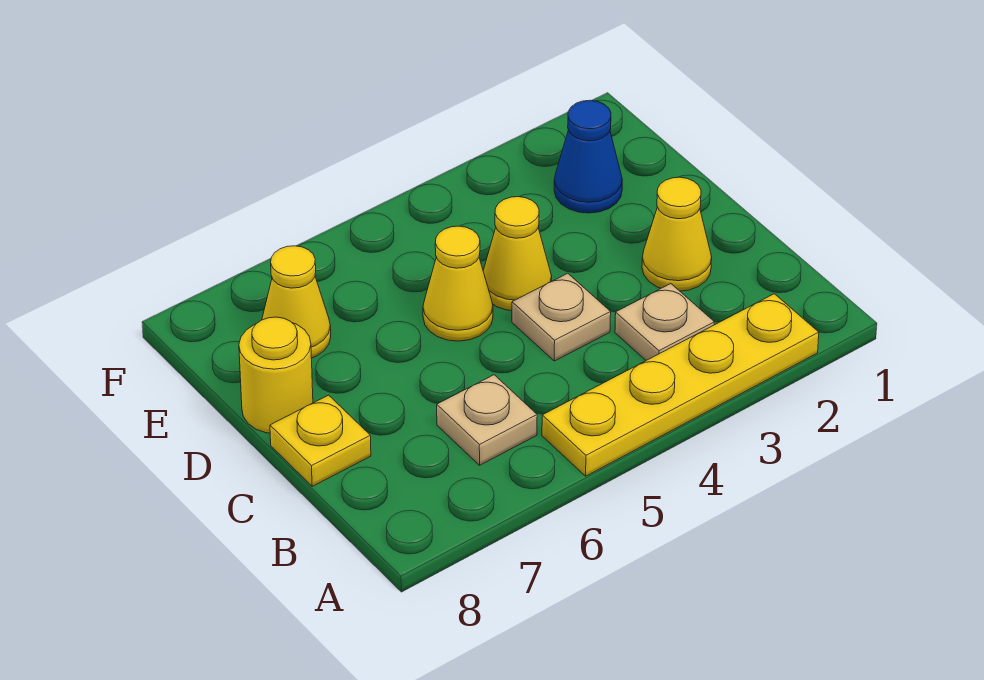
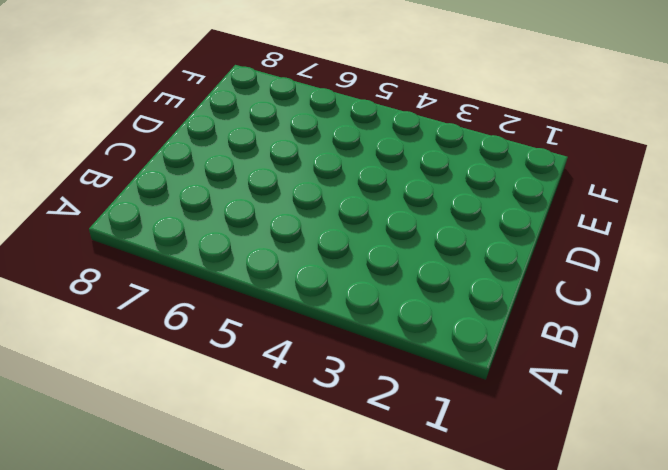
none -> yellow plate A2:A5 level 1
none -> tan plate B3 level 1

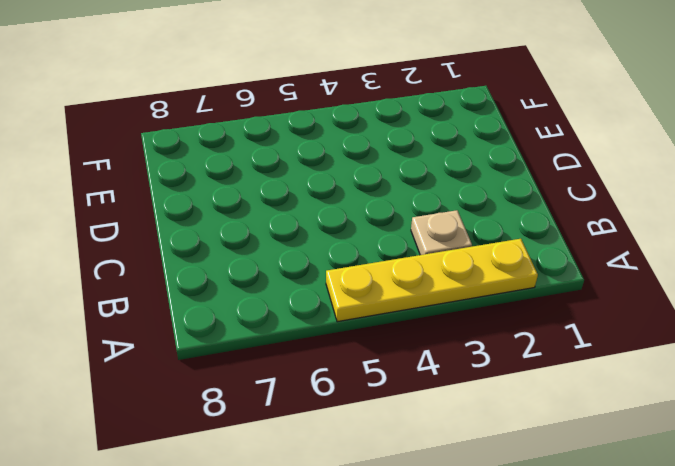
none -> tan plate B6 level 1
none -> yellow cone C2 level 1

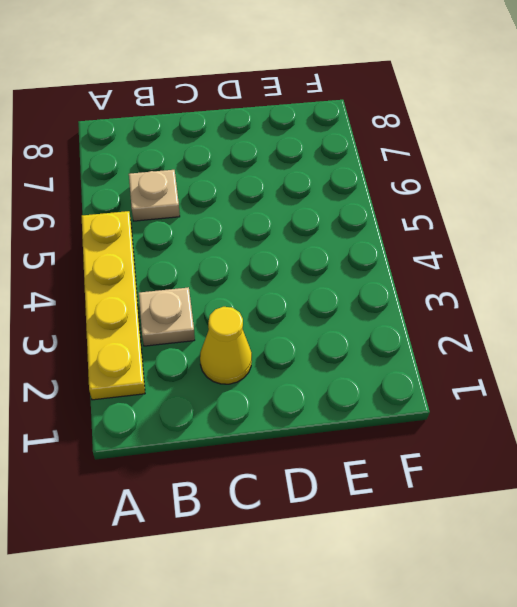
none -> tan plate C4 level 1
none -> yellow plate C8 level 1

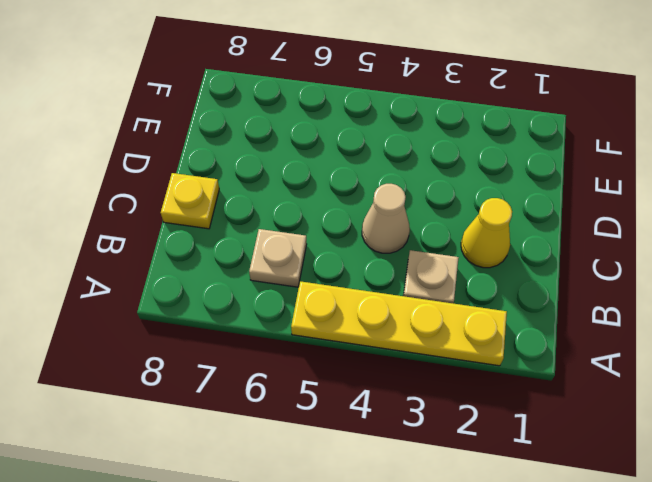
tan cone C4 level 1 -> tan plate C4 level 1
none -> yellow cone D4 level 1
none -> yellow cone D5 level 1

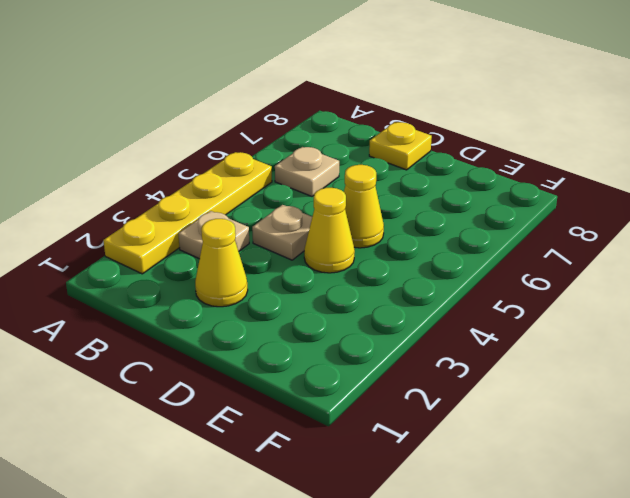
none -> yellow round brick D8 level 1
none -> blue cone E2 level 1

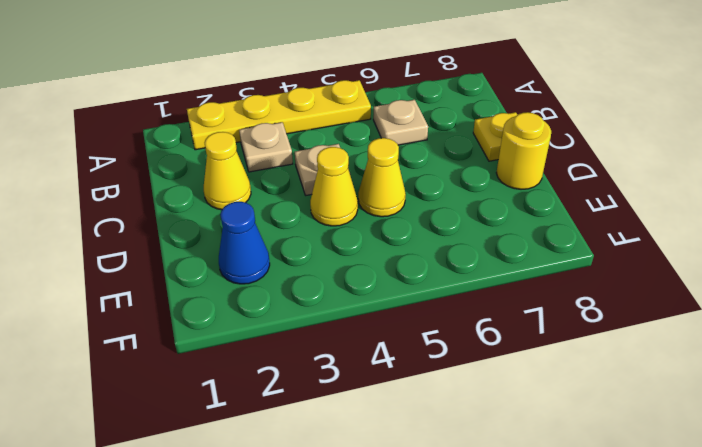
none -> yellow cone E7 level 1

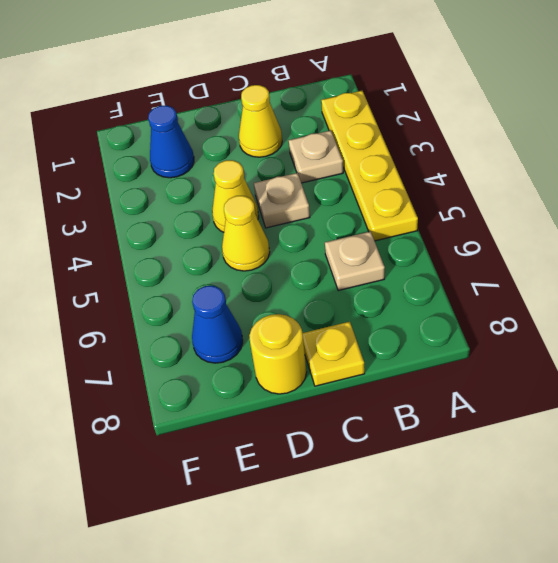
blue cone E7 level 1 -> yellow cone E7 level 1

